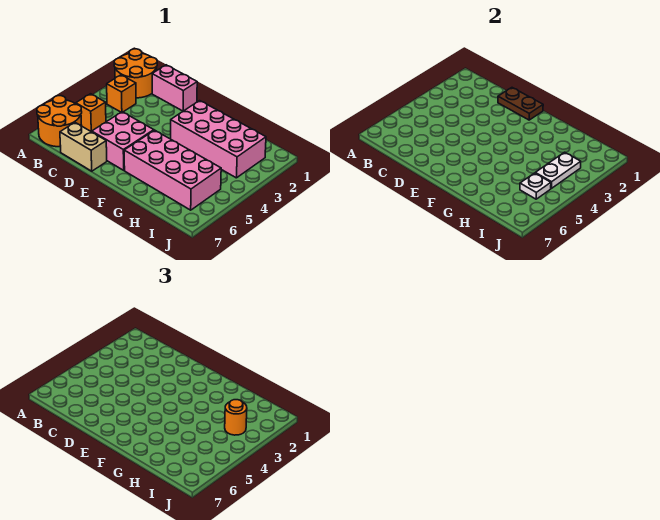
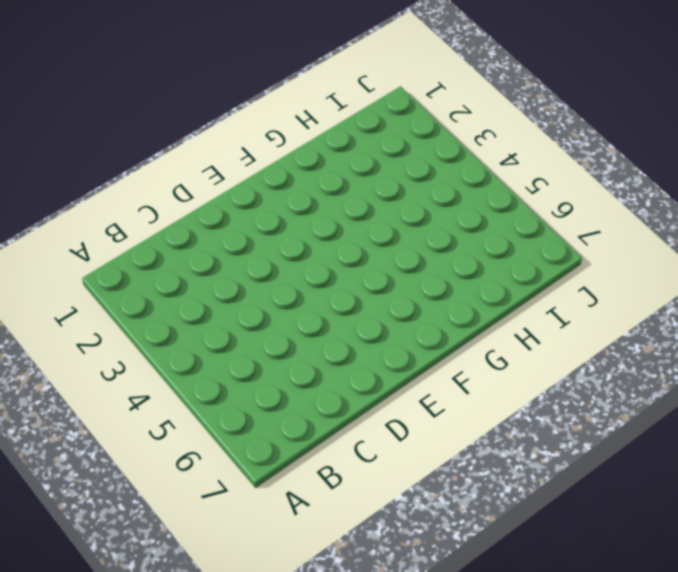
none -> orange round brick A1:B2 level 1
none -> orange round brick A6:B7 level 1
none -> orange brick B3 level 1

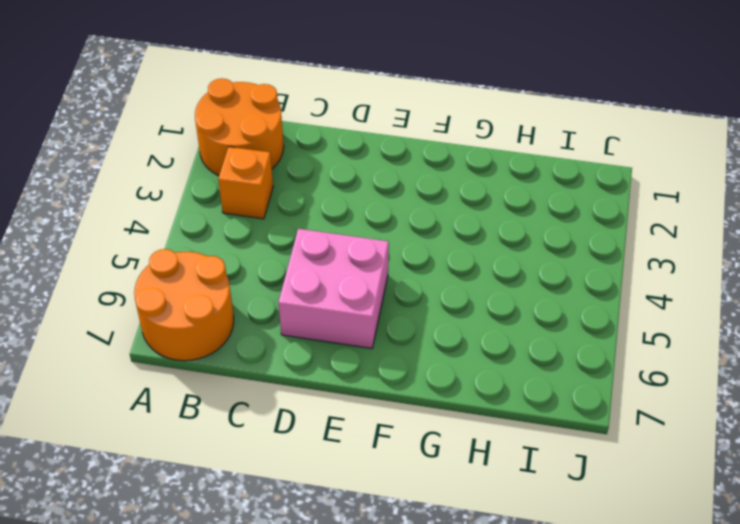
none -> orange brick B5 level 1
none -> pink brick C1:D1 level 1
none -> tan brick C7:D7 level 1

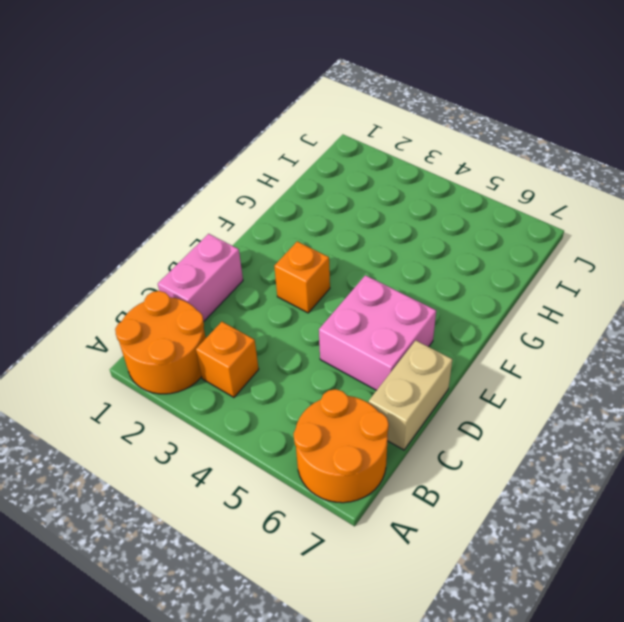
orange brick E3 level 1 -> orange brick B5 level 1
none -> pink brick F2:I3 level 1
none -> pink brick F5:I6 level 1
none -> brown plate D1:E1 level 2

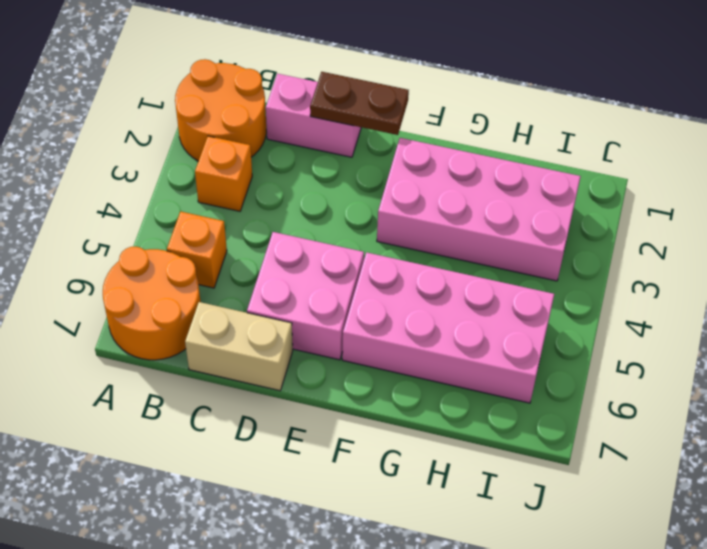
none -> white plate I3:I4 level 2
none -> white plate I5 level 2
none -> orange round brick I3 level 3

